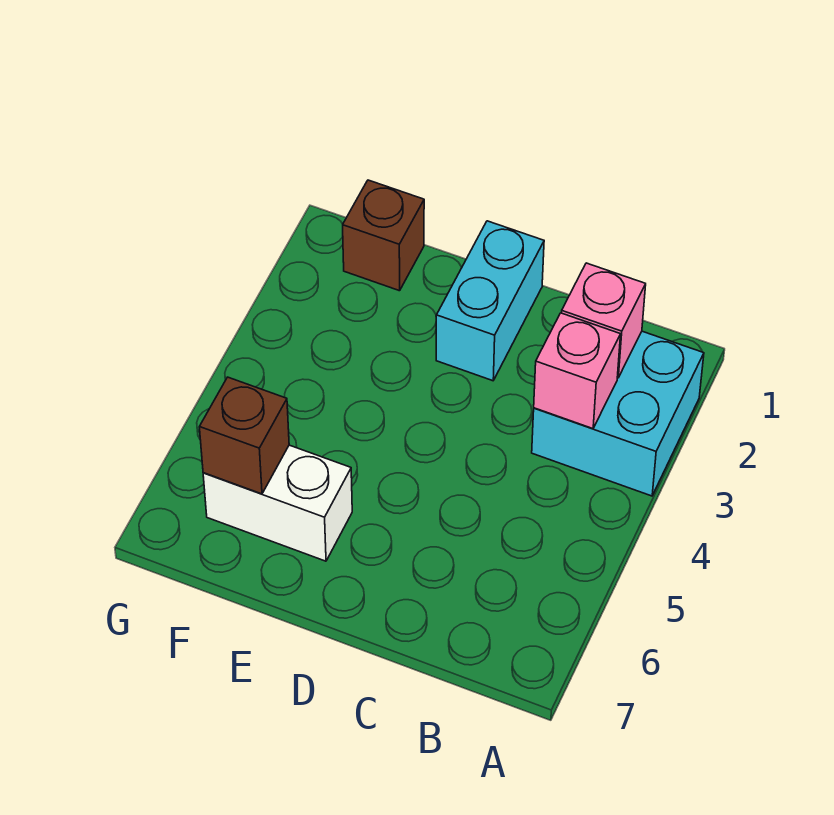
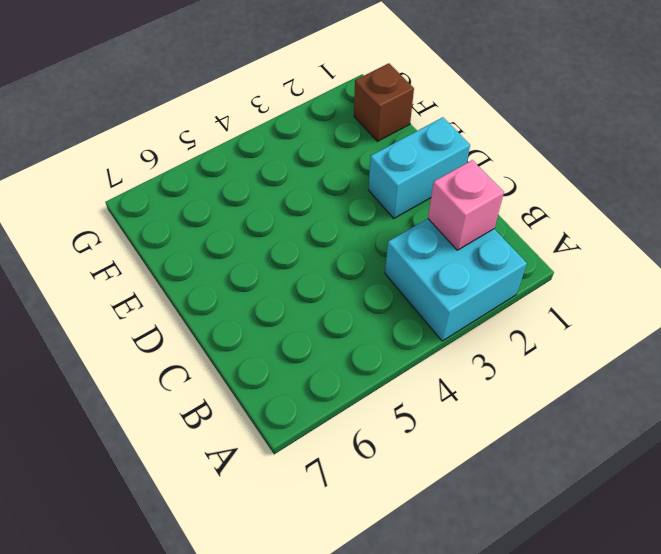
none -> white brick E6:F6 level 1
none -> pink brick B3 level 2

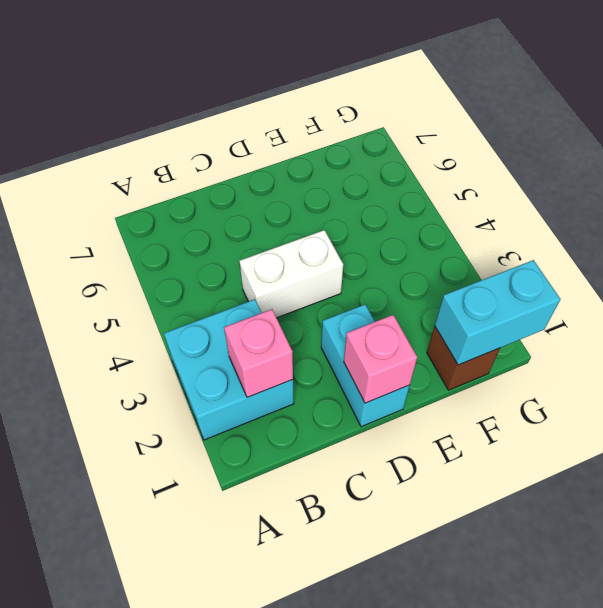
white brick C4:D4 level 1 -> white brick E6:F6 level 1
pink brick D1 level 2 -> pink brick B3 level 2
cyan brick F1:G1 level 2 -> none
none -> brown brick F6 level 2

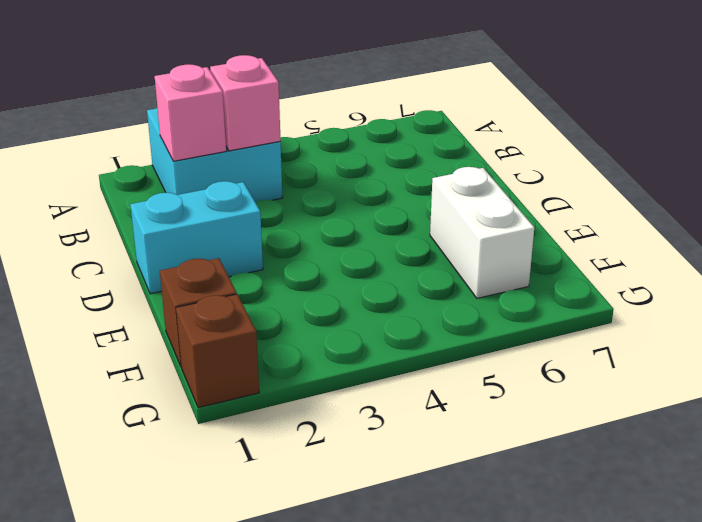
brown brick G1 level 1 -> brown brick F6 level 2

